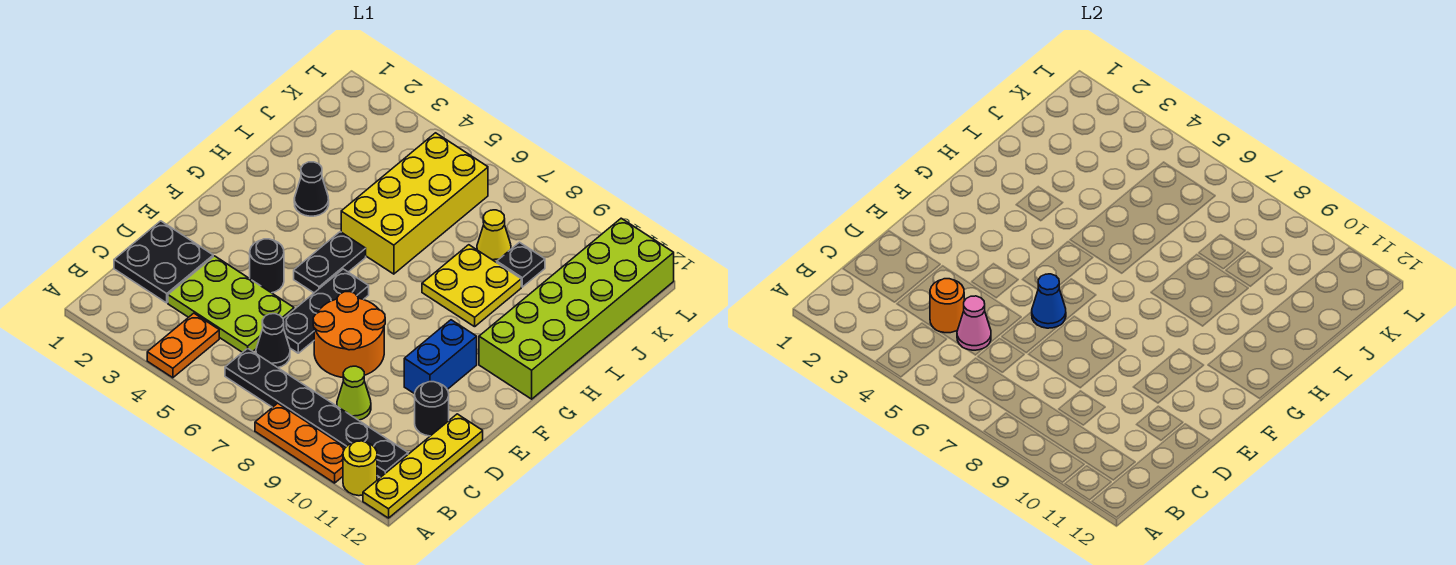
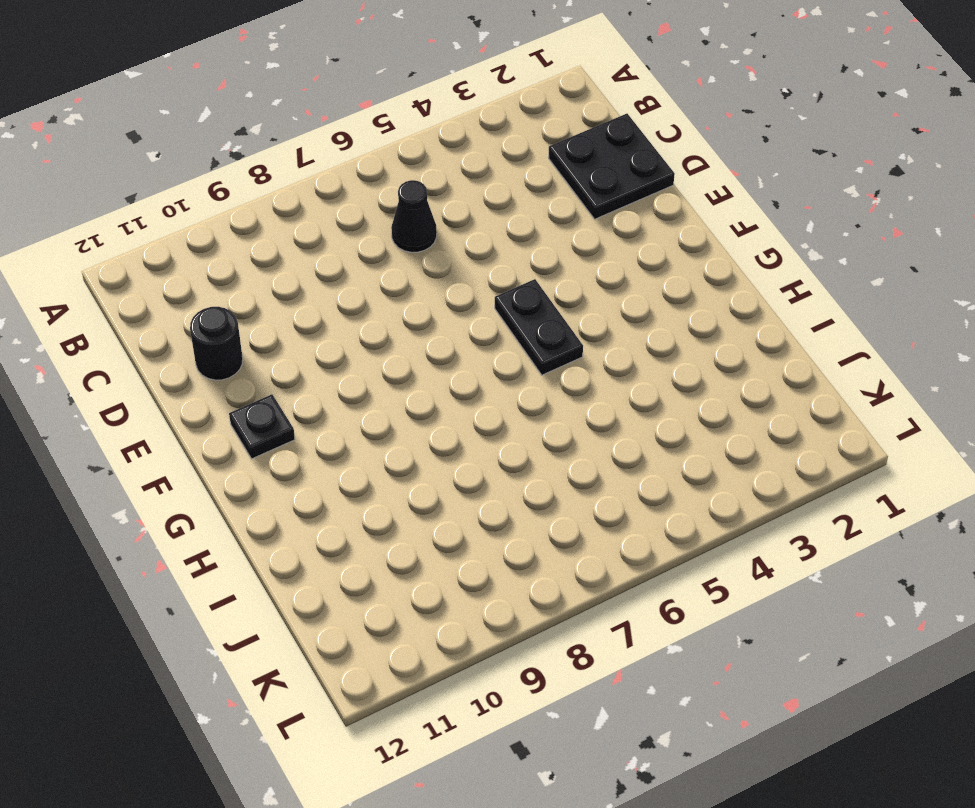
black plate F11 level 1 -> black plate J9 level 1
none -> orange plate A4:B4 level 1
none -> orange plate A8:A10 level 1
none -> yellow round brick A11 level 1

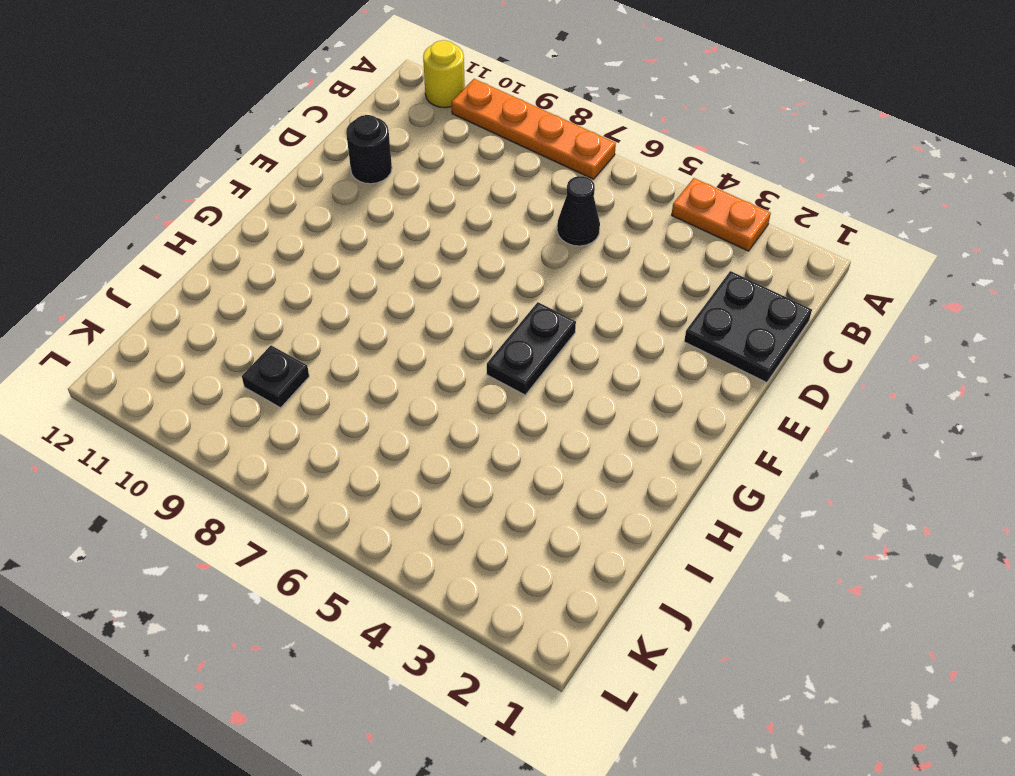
orange plate A3:A4 level 1 -> orange plate A4:B4 level 1
orange plate A7:A10 level 1 -> orange plate A8:A10 level 1
none -> yellow plate A12:D12 level 1
none -> black plate B6:B11 level 1
none -> lime plate C3:D5 level 1

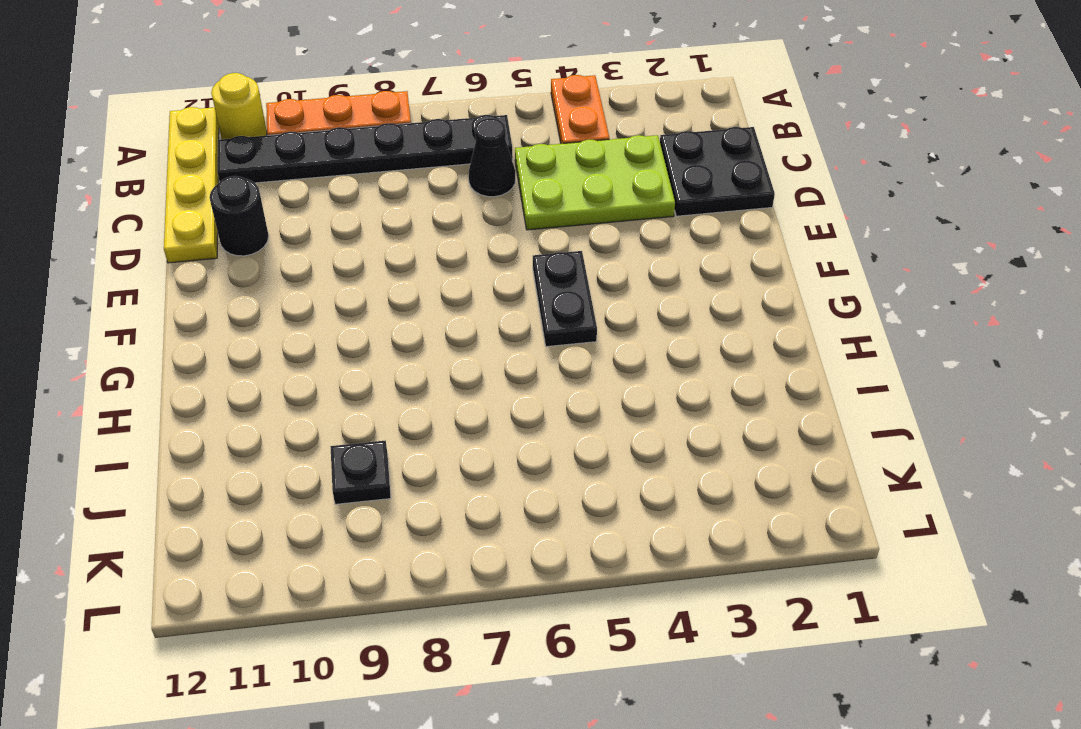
none -> lime cone C9 level 1
none -> black plate D6:F6 level 1
none -> orange round brick D7:E8 level 1

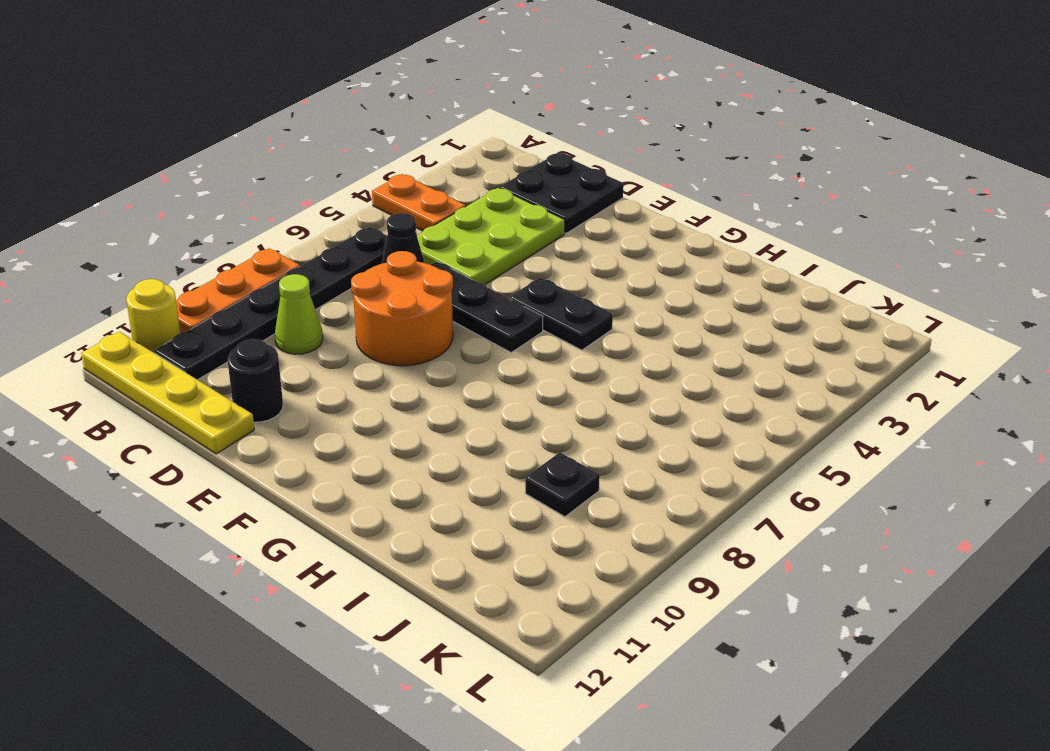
none -> black round brick E4 level 1
none -> blue brick E10:F10 level 1
none -> lime brick G11:L12 level 1

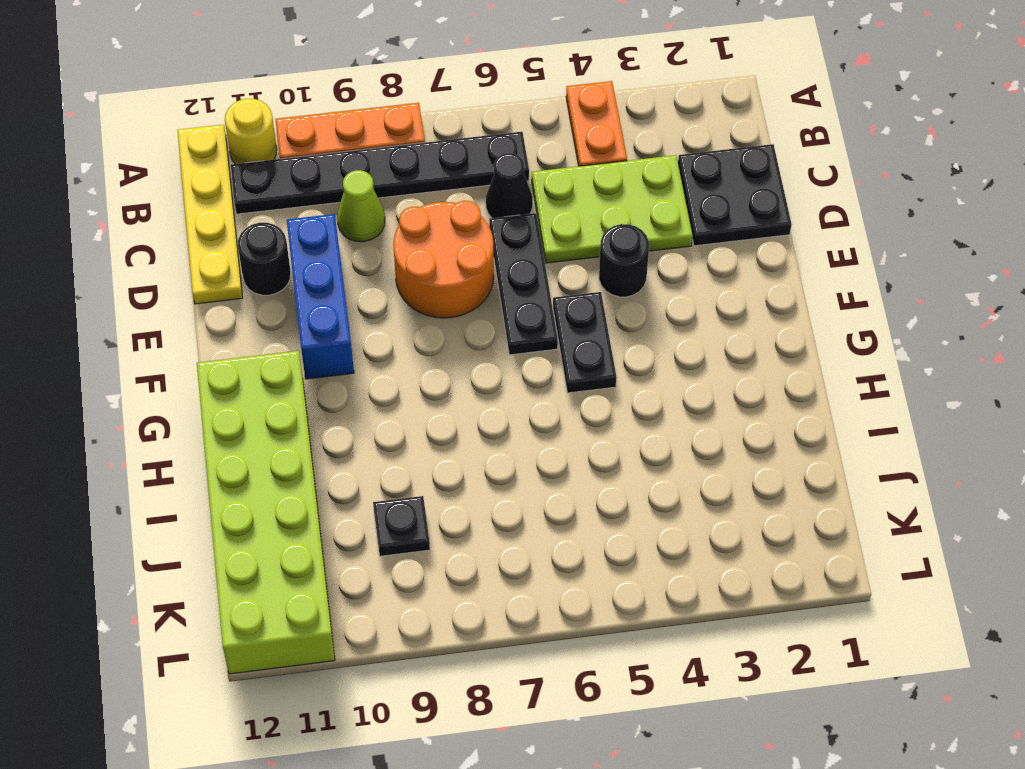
blue brick D10:F10 level 1 -> blue brick E10:F10 level 1
none -> black cone H3 level 1
none -> yellow brick H5:K6 level 1
none -> yellow plate H8:I9 level 1

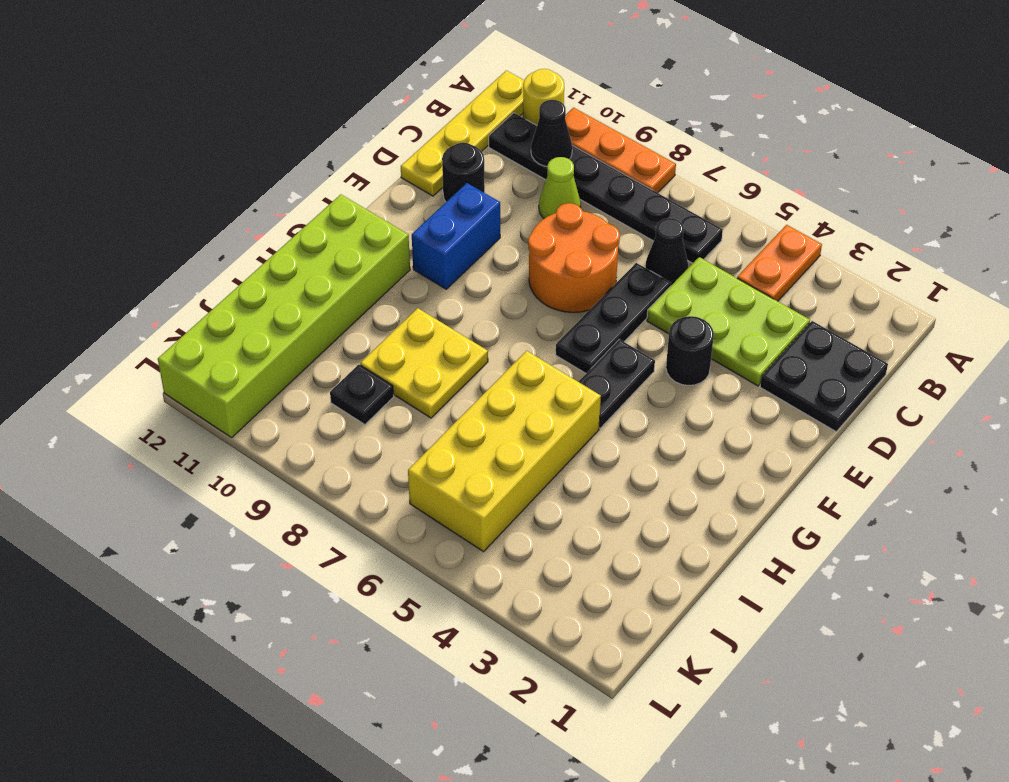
black cone B10 level 2 -> black cone H3 level 1
none -> yellow cone J8 level 1
none -> orange round brick C4 level 2
none -> pink cone C5 level 2

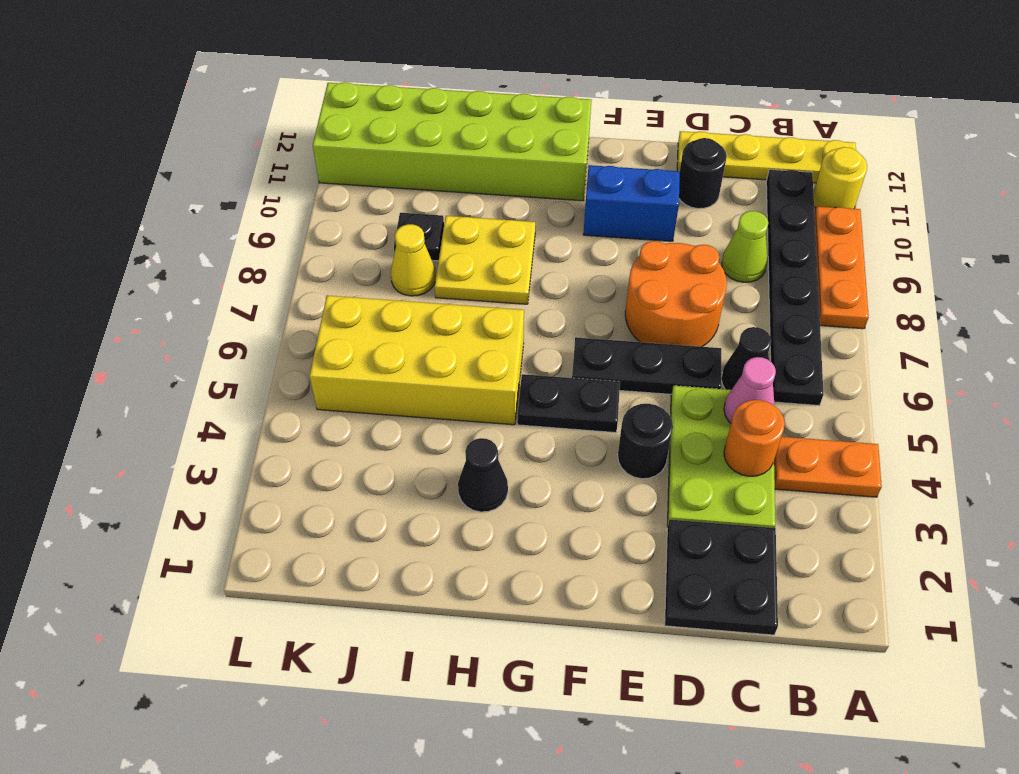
none -> blue cone E6 level 2

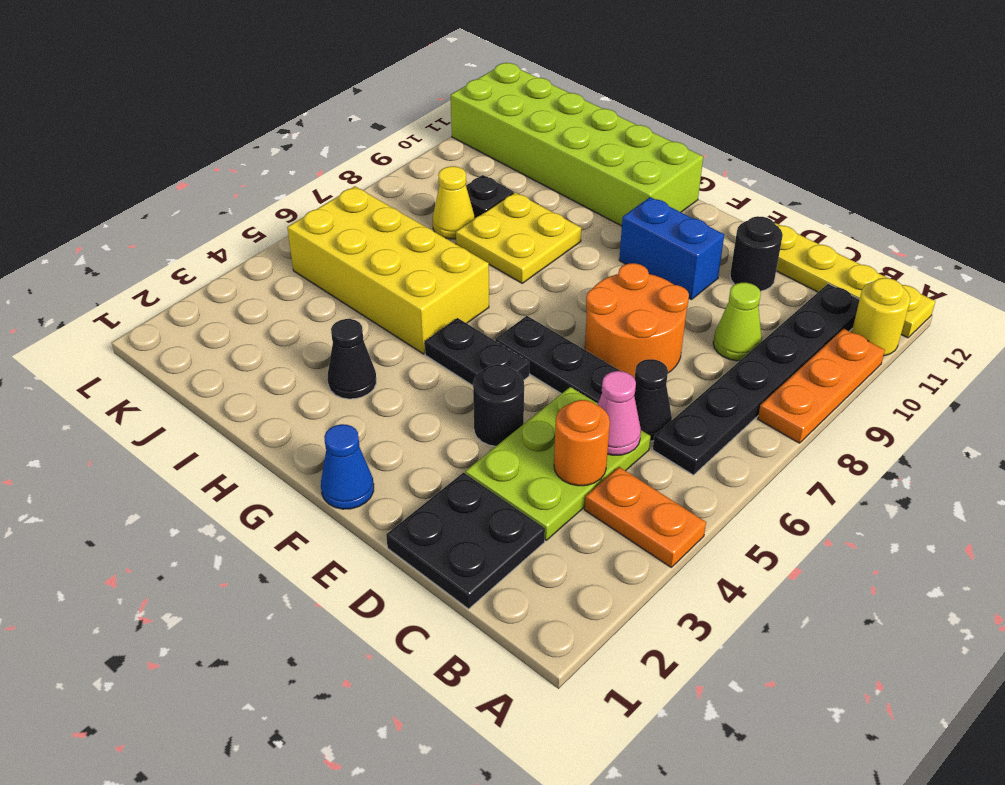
blue cone F1 level 1 -> blue cone E6 level 2

